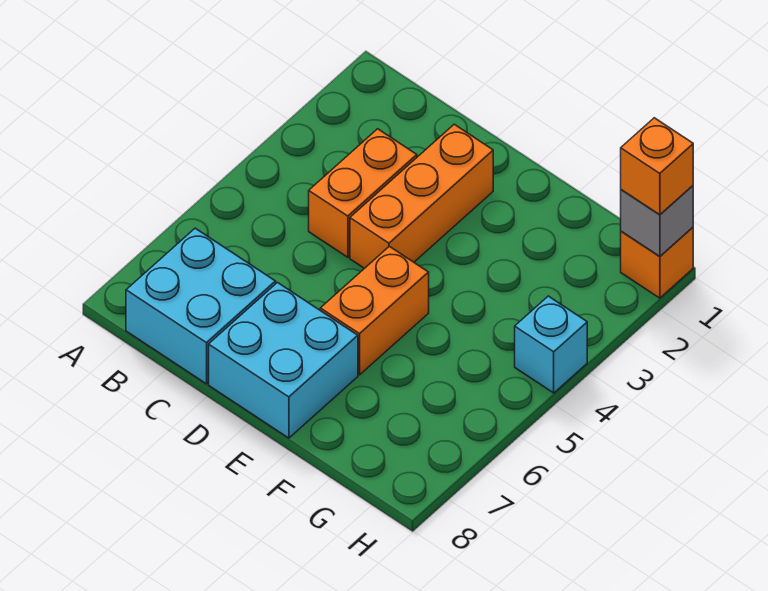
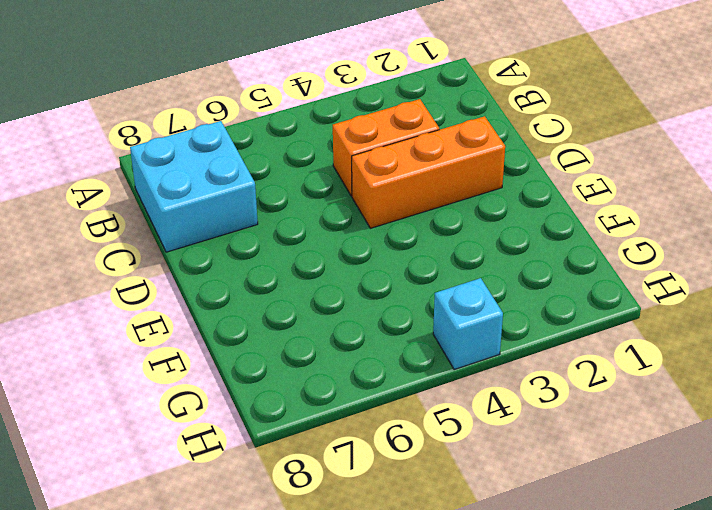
none -> cyan brick D7:E8 level 1
none -> orange brick E5:E6 level 1

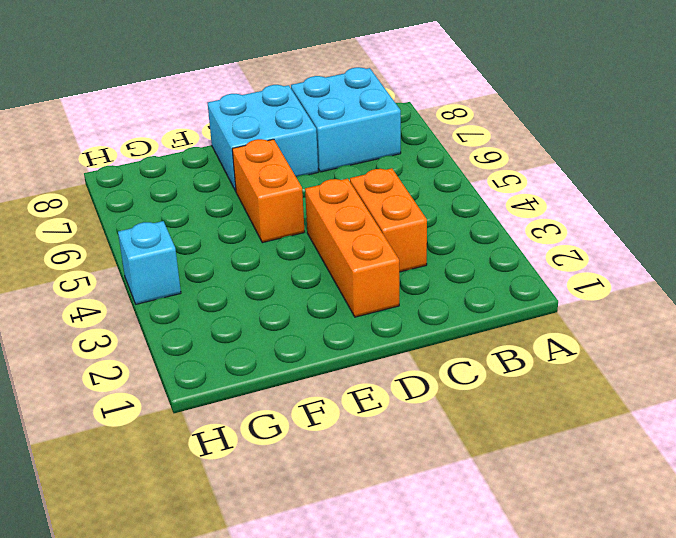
none -> orange brick H1 level 1
none -> grey brick H1 level 2

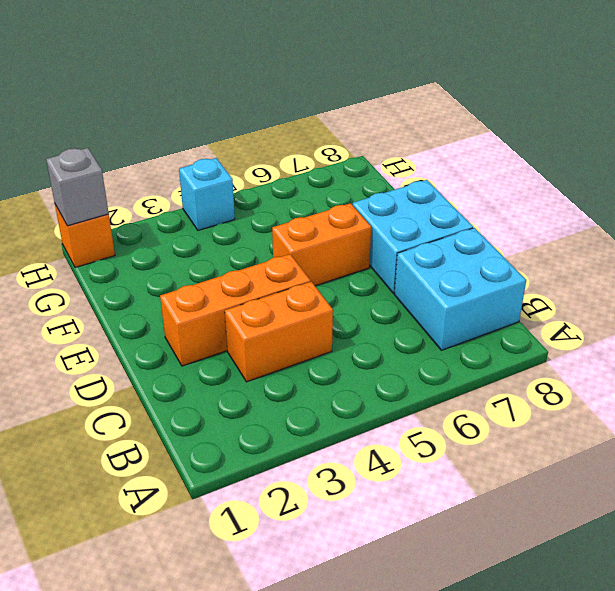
none -> orange brick H1 level 3

